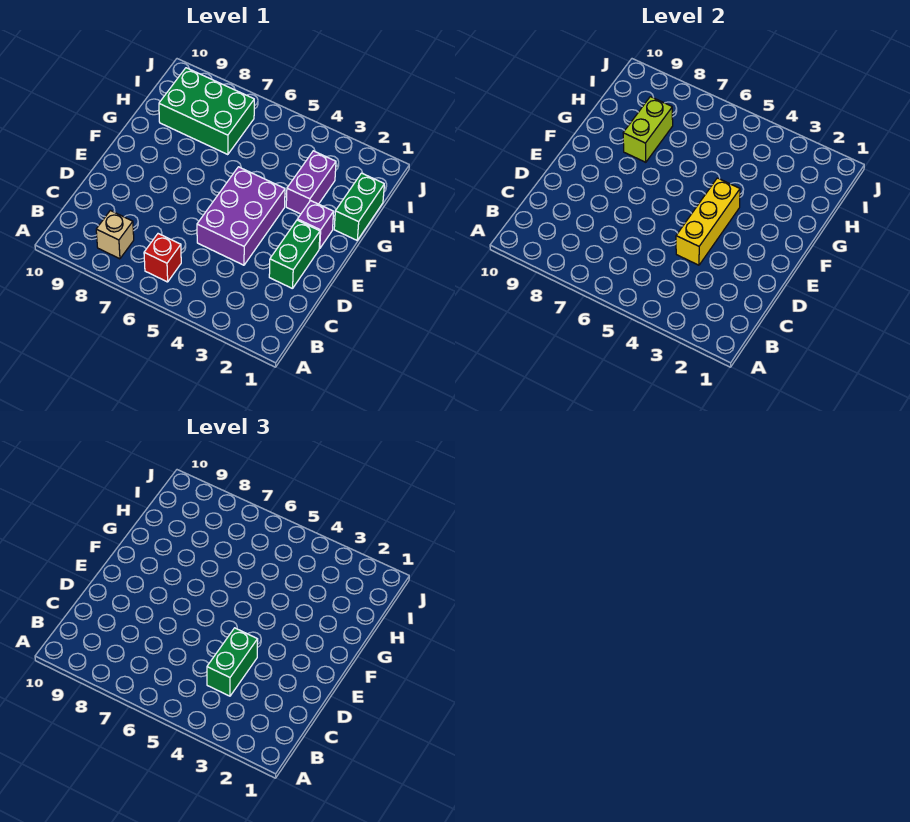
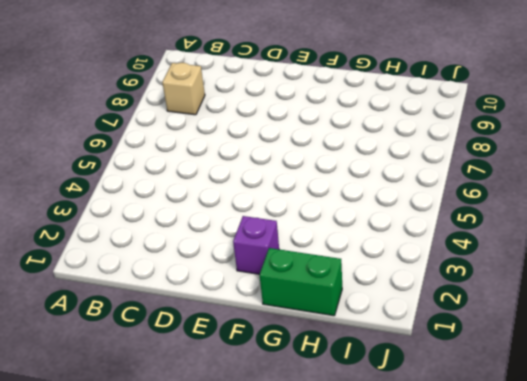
none -> red brick B6 level 1
none -> green brick D2:E2 level 1

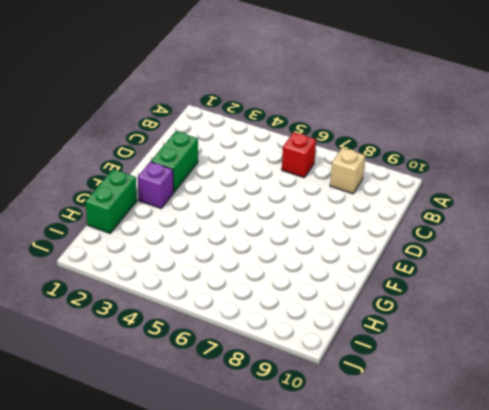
none -> purple brick D4:F5 level 1
none -> purple brick G3:H3 level 1

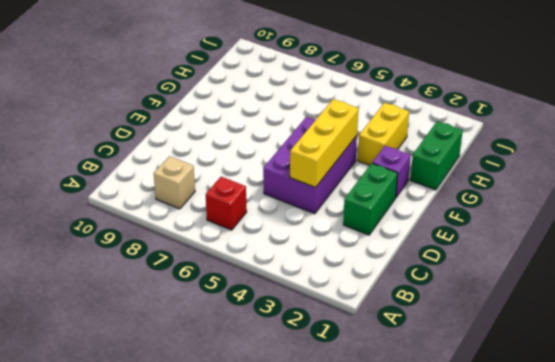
yellow brick G3:H3 level 1 -> purple brick G3:H3 level 1
none -> green brick H7:I9 level 1
none -> lime brick G8:H8 level 2

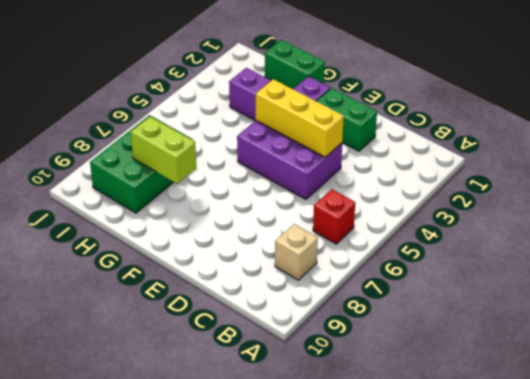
none -> green brick C4:D4 level 3

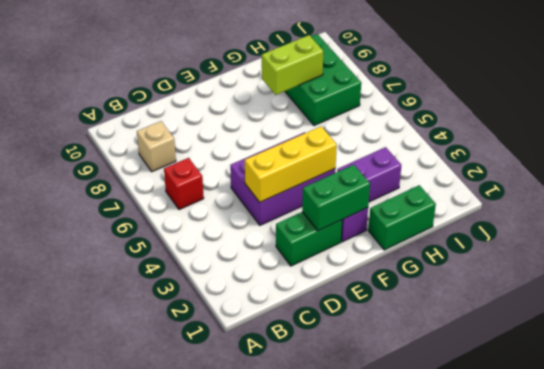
green brick E2:F2 level 2 -> green brick C4:D4 level 3

